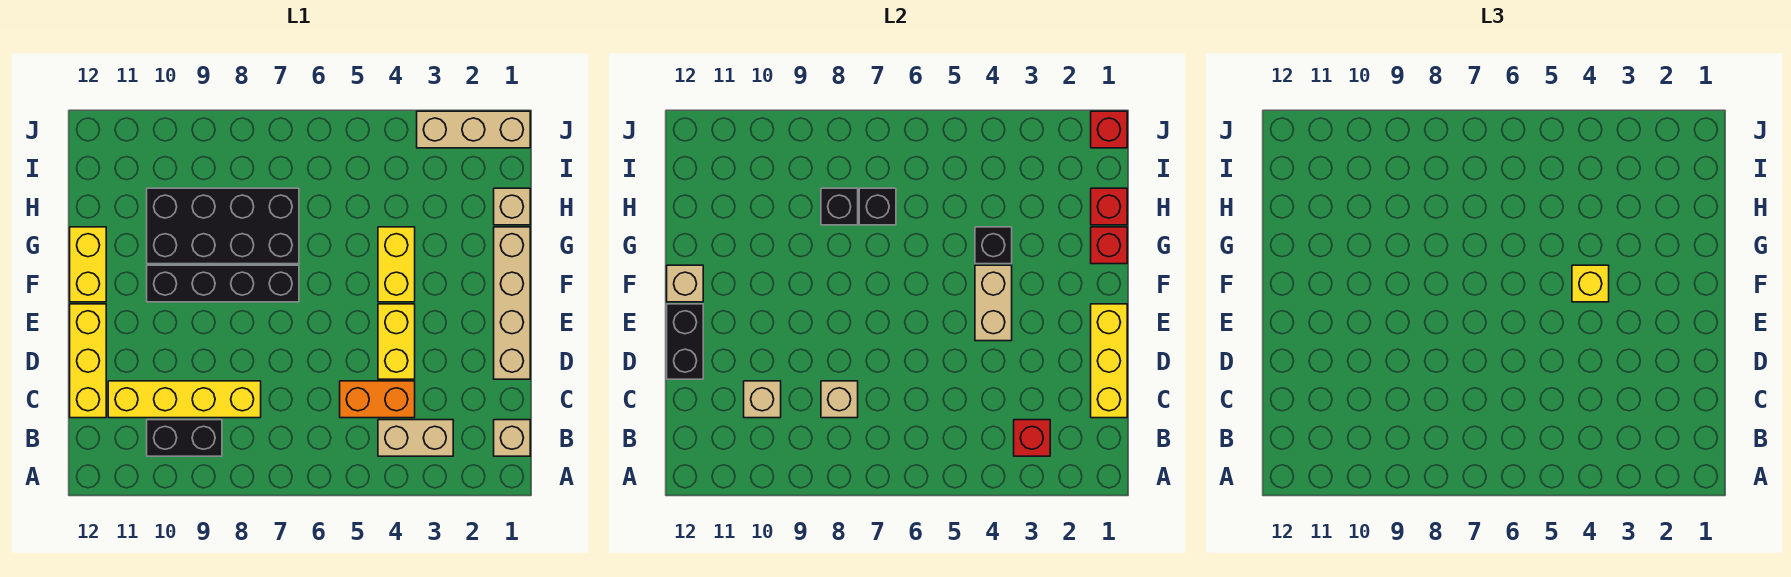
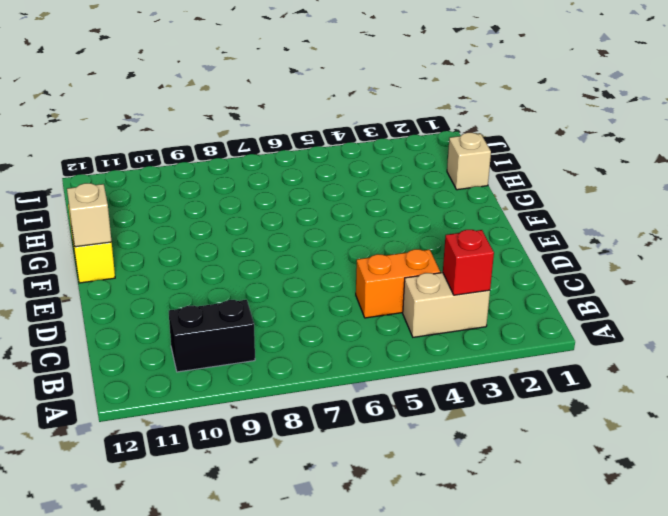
none -> tan brick B1 level 1
none -> yellow brick C8:C11 level 1
none -> yellow brick C12:E12 level 1

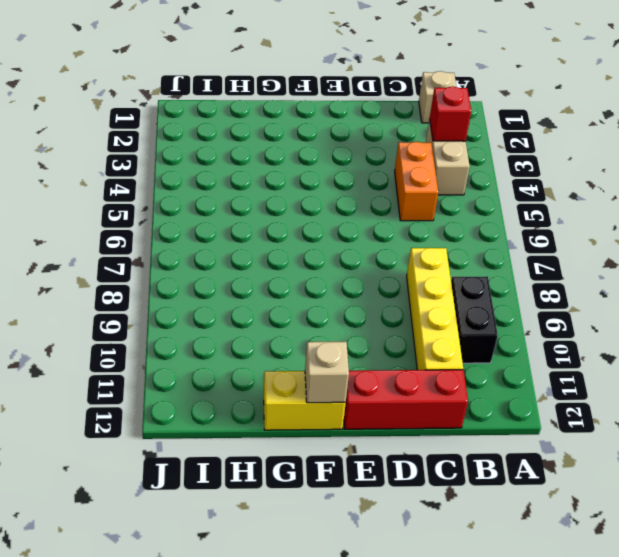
red brick C12:E12 level 1 -> yellow brick C12:E12 level 1
none -> tan brick D1:G1 level 1
none -> yellow brick D4:E4 level 1
none -> yellow brick F4:G4 level 1

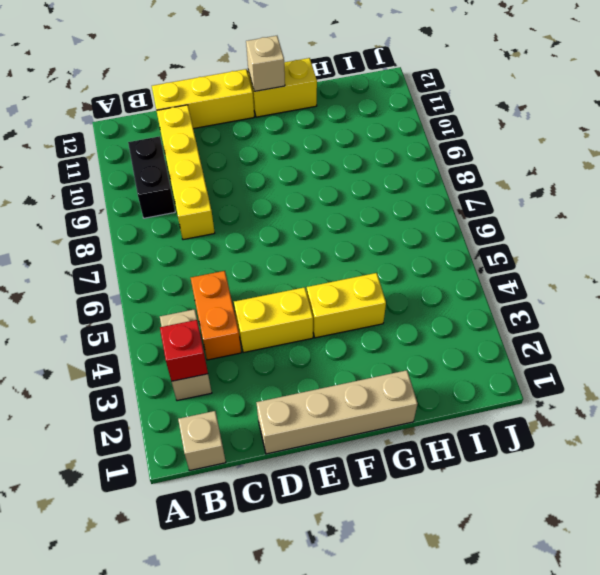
none -> black brick F7:F10 level 1
none -> black brick G7:H10 level 1
none -> tan brick H1 level 1

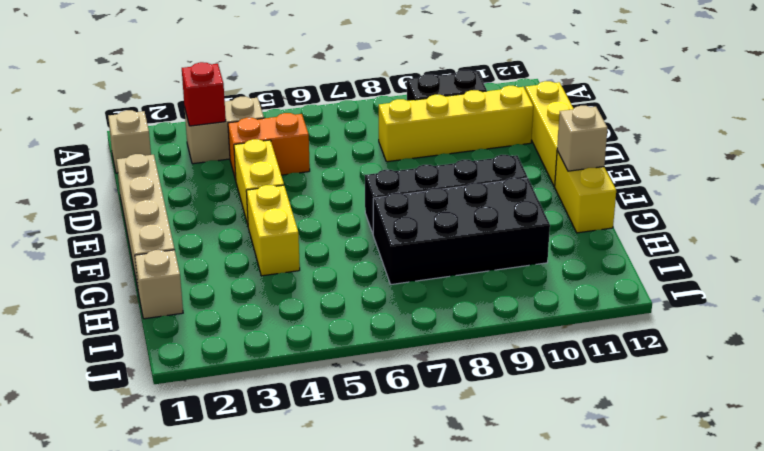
none -> tan brick J1:J3 level 1
none -> yellow brick C1:E1 level 2
none -> tan brick C8 level 2

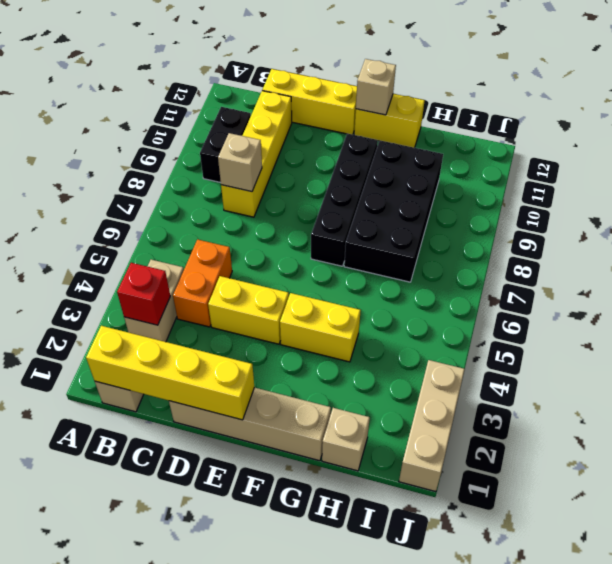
yellow brick B1:E1 level 2 -> yellow brick C1:E1 level 2
none -> tan brick C10 level 2
none -> black brick D12:E12 level 2
none -> tan brick E4:F4 level 2

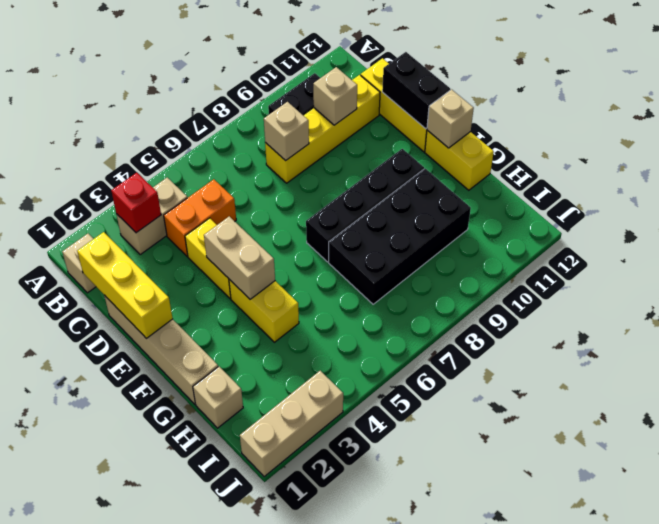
none -> red brick G1 level 2
none -> black brick G4 level 2
none -> red brick H1 level 2

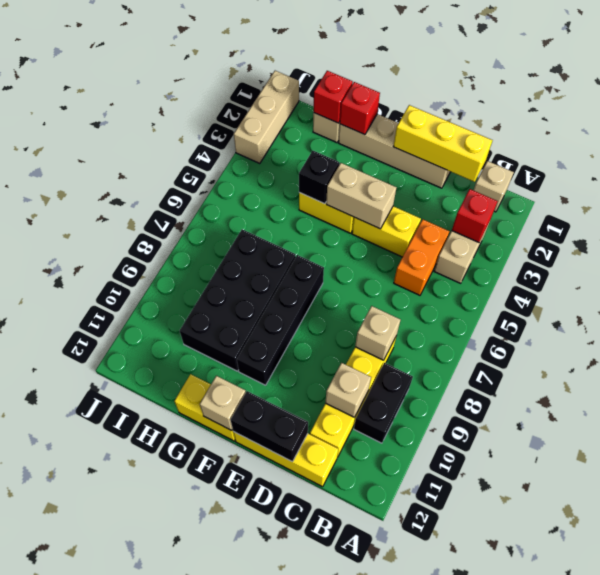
none -> black brick H7 level 2
none -> black brick H8 level 2
none -> red brick J1 level 2

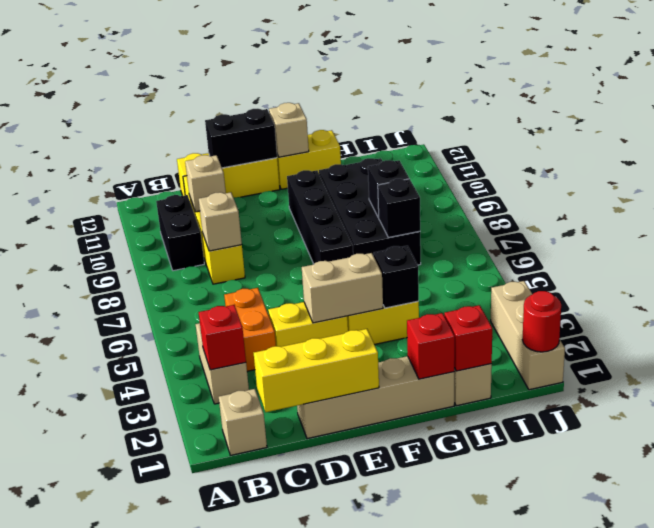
red round brick J1 level 2 -> red brick J1 level 2
none -> yellow brick F4 level 3

